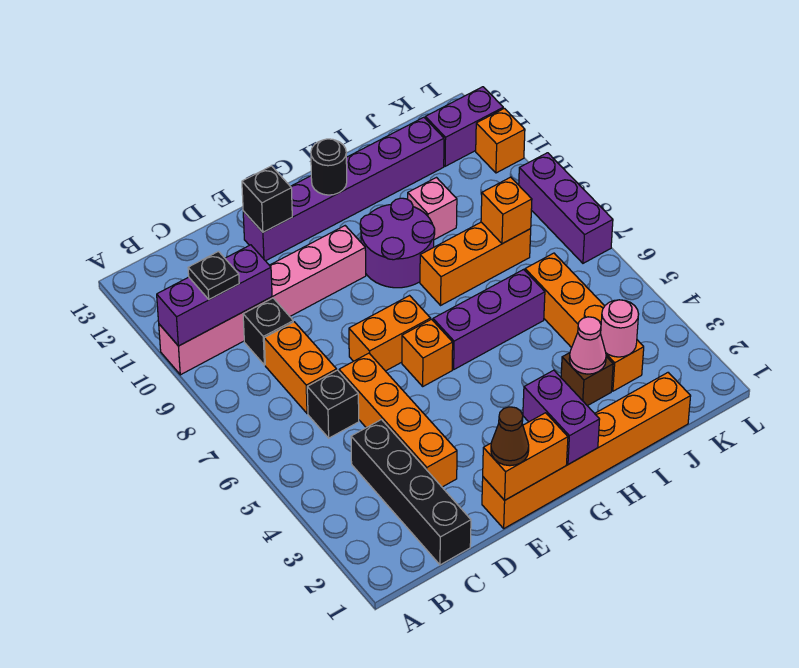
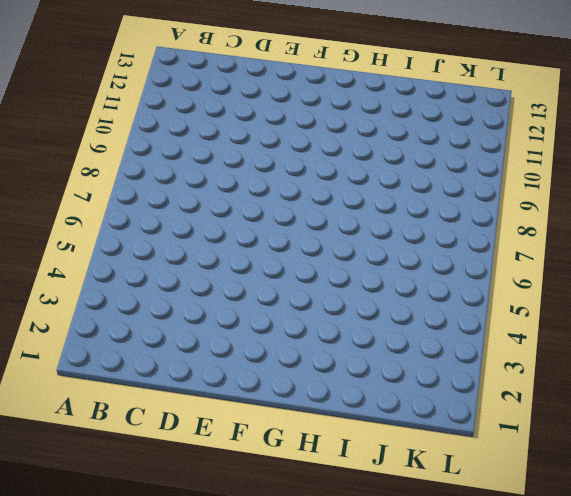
none -> pink brick A10:F10 level 1
none -> black brick C1:C4 level 1
none -> black brick C6 level 1

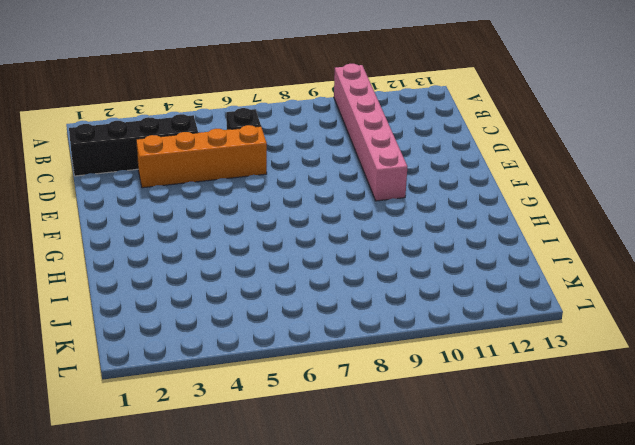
none -> orange brick C7:C8 level 1
none -> black brick C9 level 1
none -> orange brick E1:J1 level 1

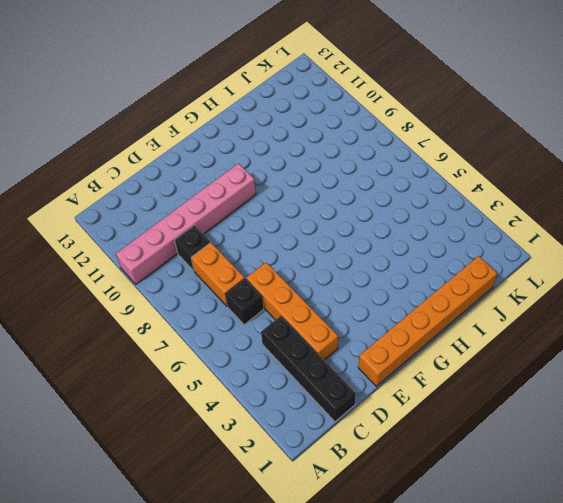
none -> orange brick E7:F7 level 1
none -> purple brick E12:J12 level 1
none -> orange brick F6 level 1

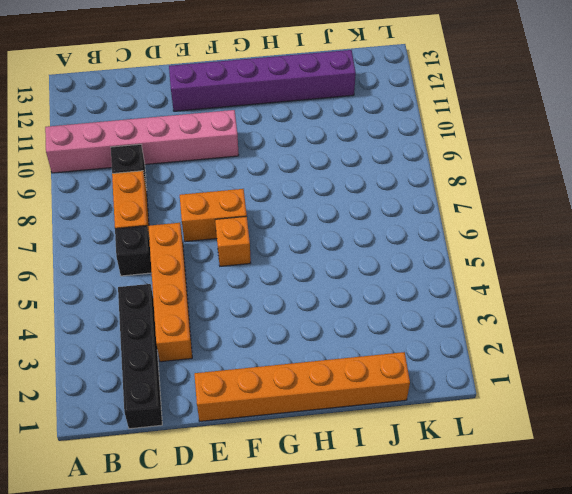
none -> purple brick G6:I6 level 1
none -> purple round brick G9:H10 level 1
none -> orange brick H8:J8 level 1

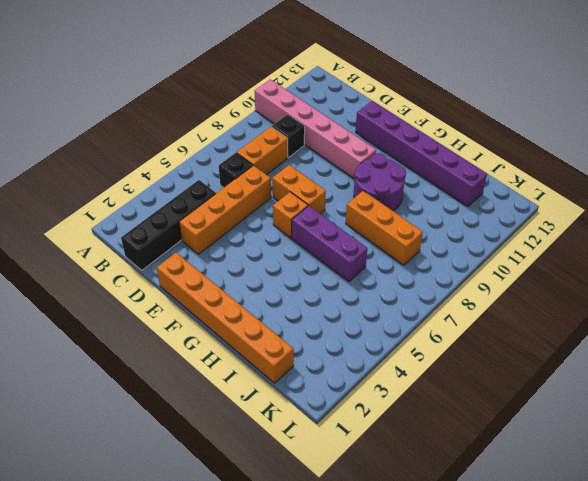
none -> brown brick I3 level 1
none -> pink brick I10 level 1
none -> orange brick J3:J6 level 1

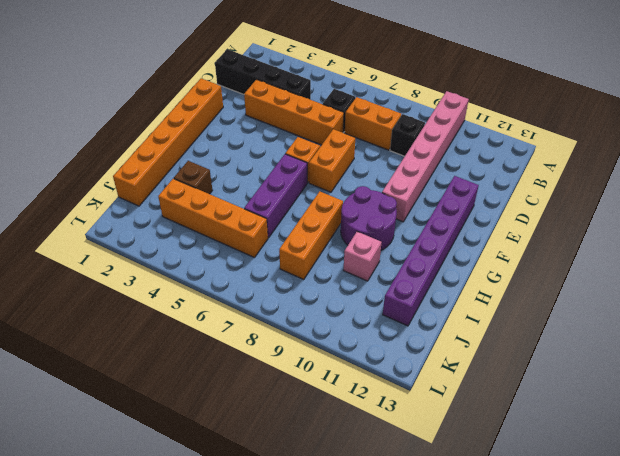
none -> purple brick K12:L12 level 1
none -> purple brick L7:L9 level 1
none -> orange brick L11 level 1

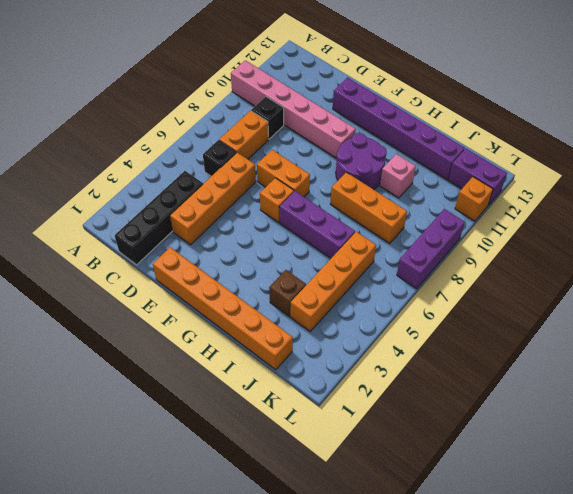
none -> purple brick A10:C10 level 2
none -> orange brick E1:F1 level 2
none -> black brick E12 level 2

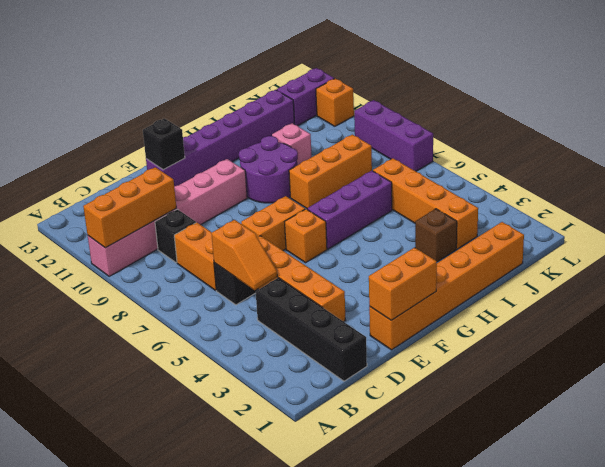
orange brick A10:C10 level 2 -> purple brick A10:C10 level 2
orange slope C5:C6 level 2 top 6 -> none
none -> purple brick G1:G2 level 2
none -> black round brick G12 level 2
none -> pink cone I3 level 2

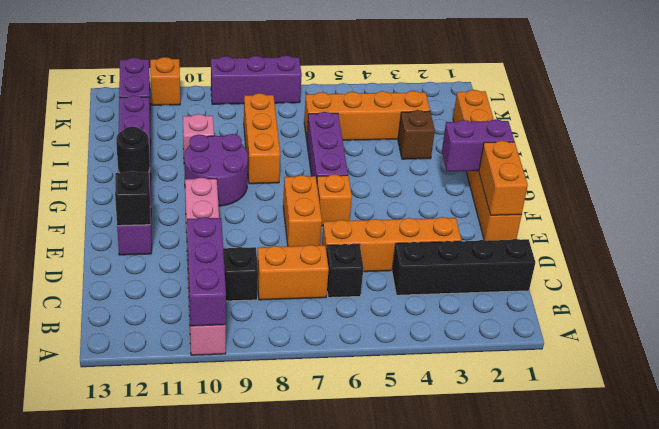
none -> pink cone I3 level 2
none -> pink round brick J3 level 2
none -> orange brick J8 level 2

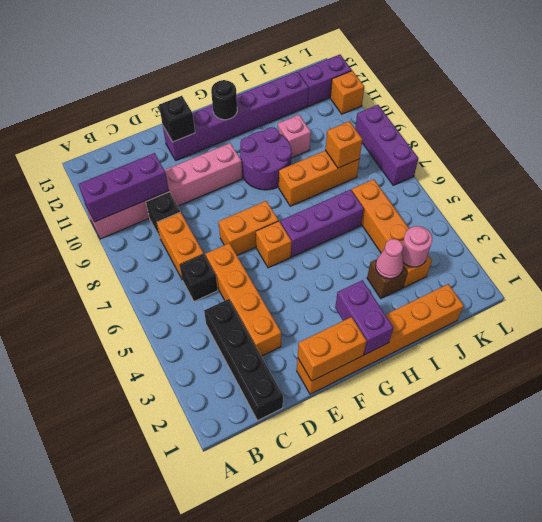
none -> black plate B10 level 3
none -> brown cone E1 level 3

